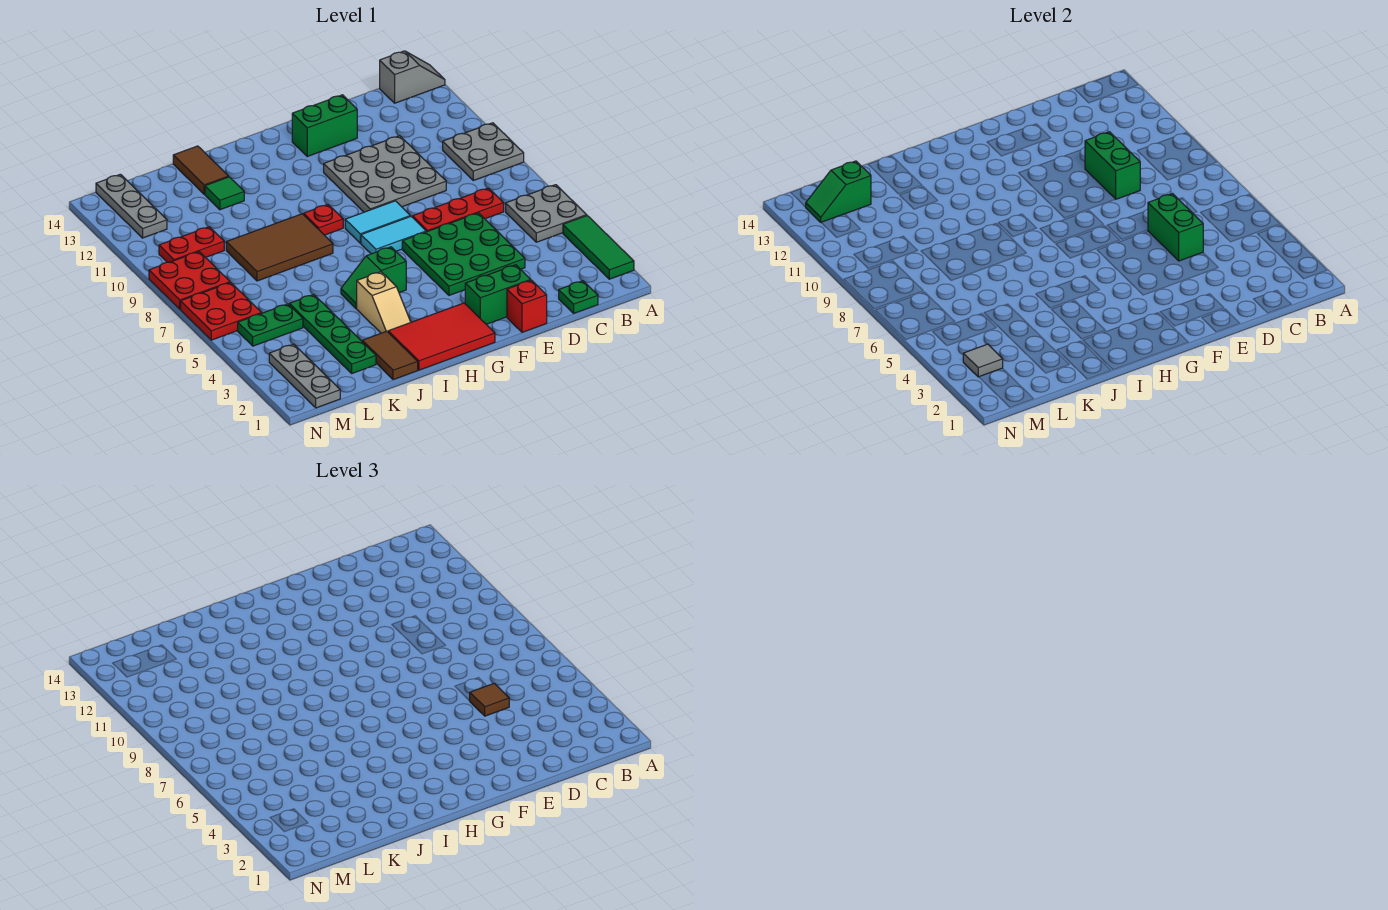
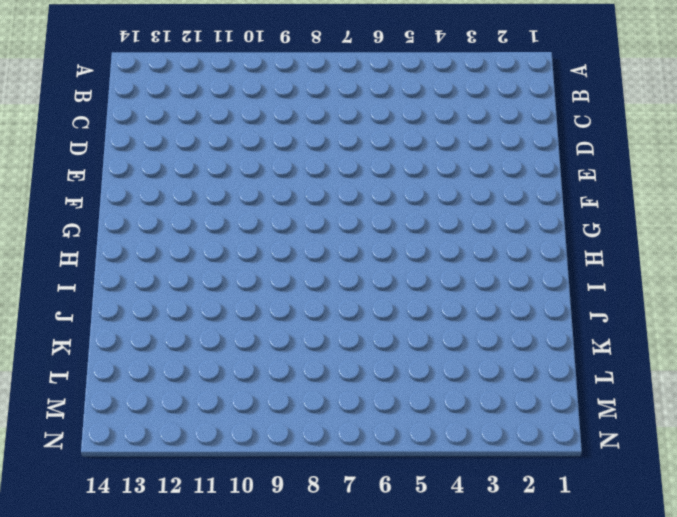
none -> green tile A2:A4 level 1
none -> grey plate A5:B6 level 1
none -> grey plate A9:B10 level 1
none -> grey slope A14:B14 level 1 top B

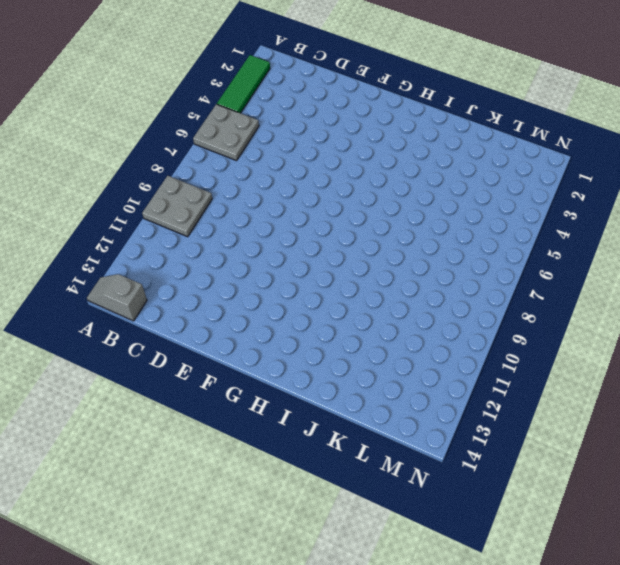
none -> green plate C1 level 1
none -> red plate C7:E7 level 1
none -> green plate D4:F6 level 1
none -> grey plate D9:F11 level 1

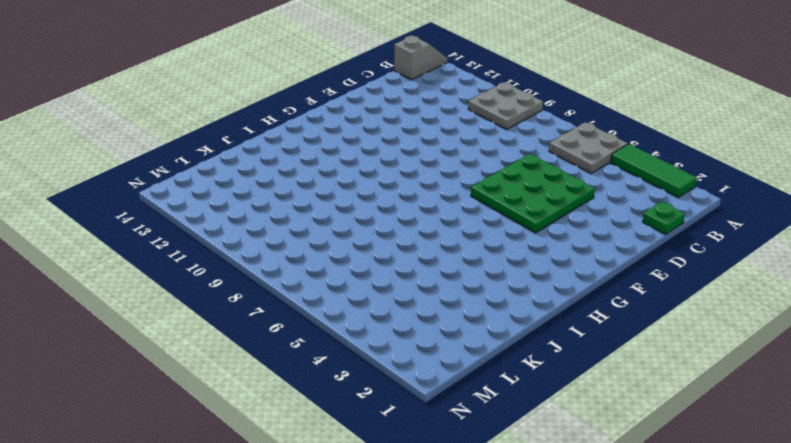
none -> red plate C7:E7 level 1
none -> grey plate D9:F11 level 1
none -> red brick E1 level 1
none -> green brick E2:F2 level 1

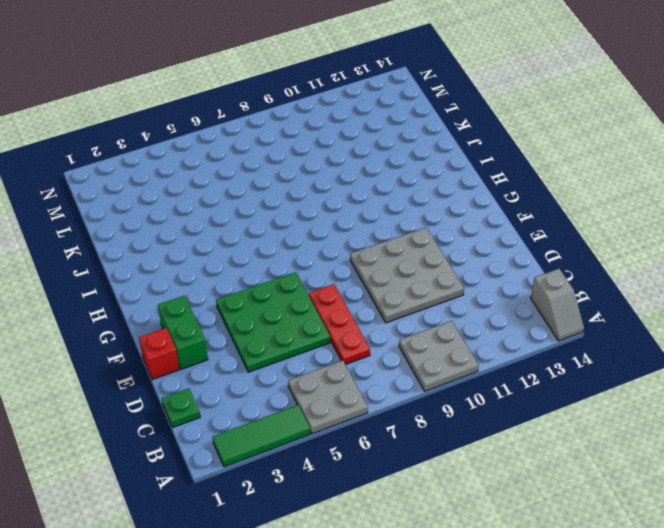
none -> green brick E13:F13 level 1
none -> cyan tile F7:G7 level 1
none -> cyan tile F8:G8 level 1
none -> red tile G1:I2 level 1

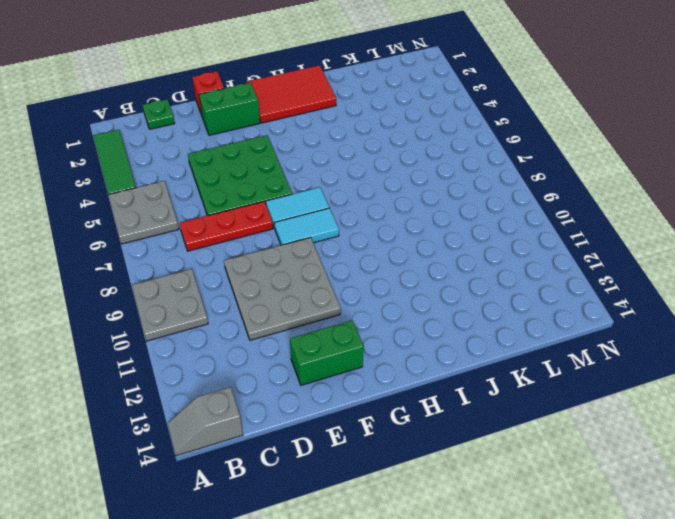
none -> green slope H5:I5 level 1 top H
none -> red plate H9 level 1
none -> tan slope I3:I4 level 1 top 4
none -> brown tile I8:K9 level 1

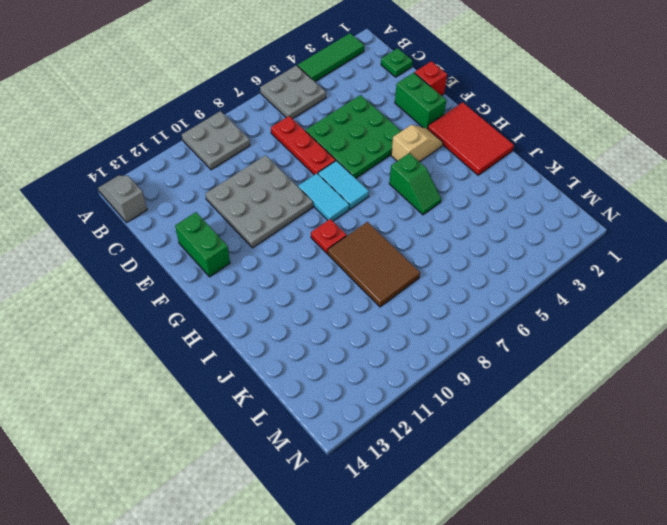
tan slope G3:G4 level 1 top 4 -> tan slope I3:I4 level 1 top 4
none -> brown tile J1:J2 level 1
none -> green tile J12 level 1
none -> brown tile J13:J14 level 1
none -> green plate K2:K5 level 1

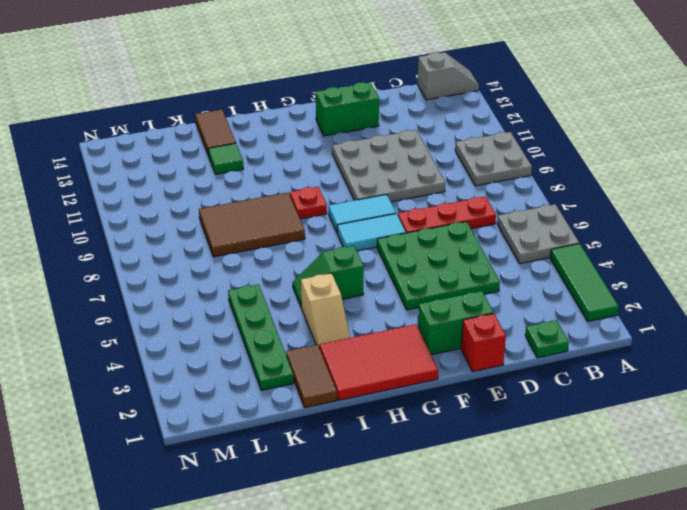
none -> green plate L5:M5 level 1
none -> red plate L10:M10 level 1
none -> grey plate M1:M3 level 1
none -> red plate M6:N7 level 1

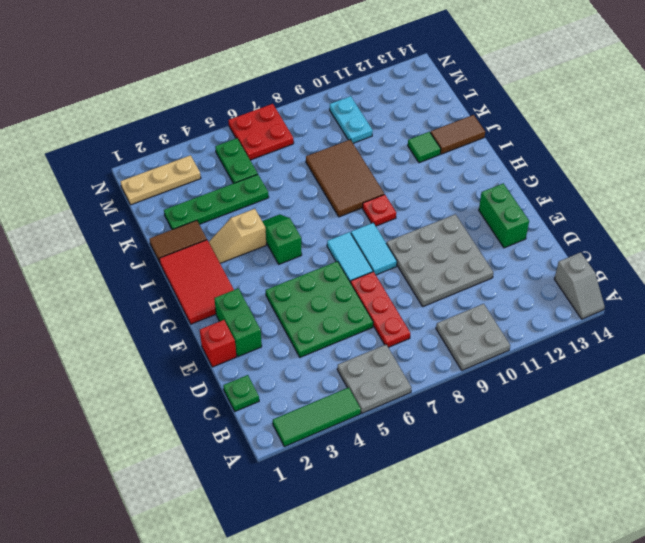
cyan plate L10:M10 level 1 -> red plate L10:M10 level 1
tan plate M1:M3 level 1 -> grey plate M1:M3 level 1
none -> red plate M8:N9 level 1
none -> grey plate M12:M14 level 1
none -> green brick D5:D6 level 2
none -> green brick D9:D10 level 2

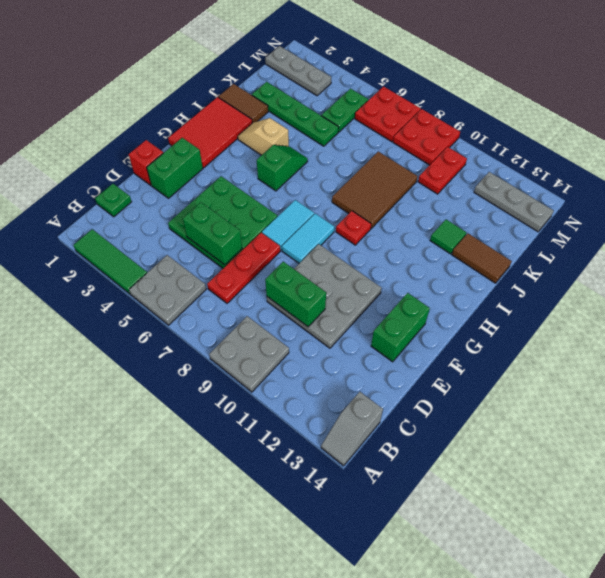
none -> green slope L13:M13 level 2 top L
none -> grey tile M3 level 2
none -> brown tile D5 level 3

